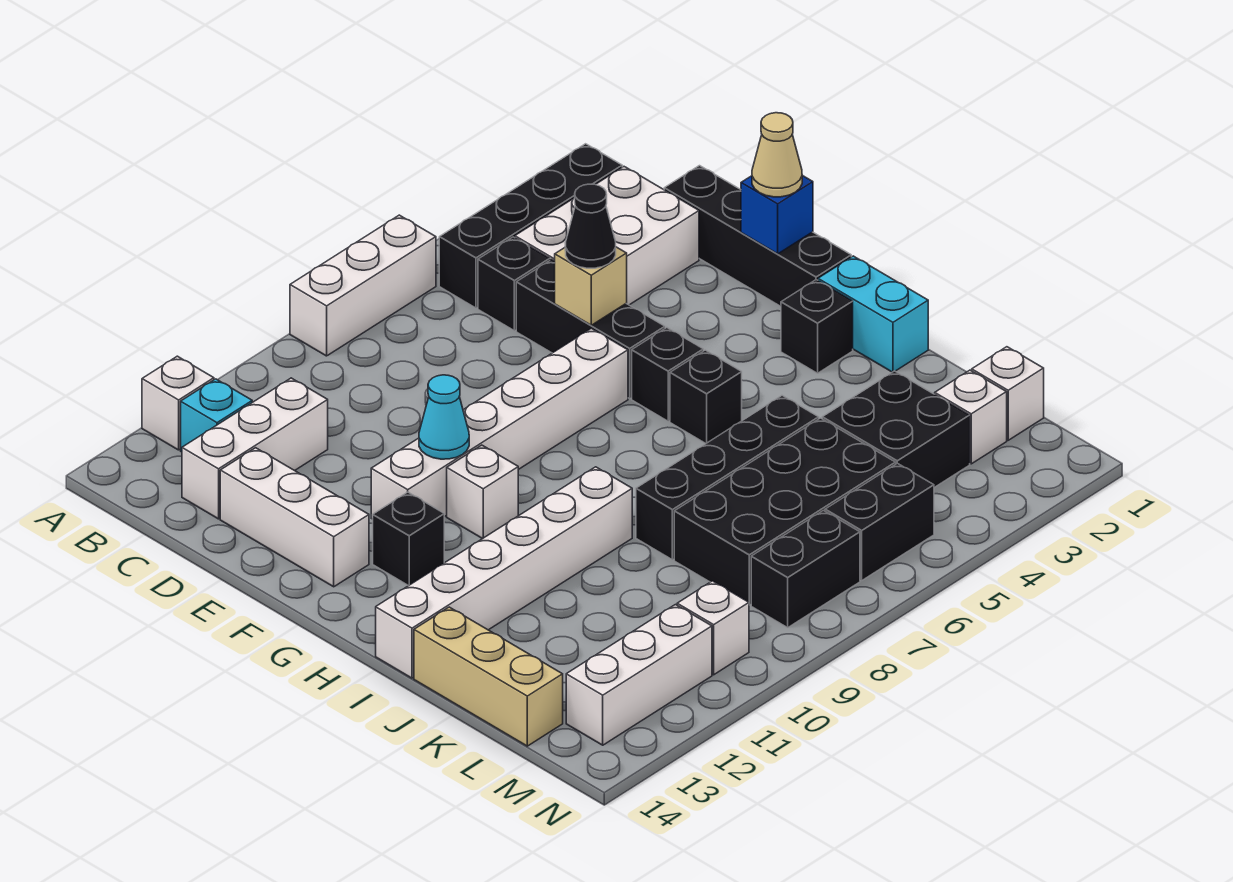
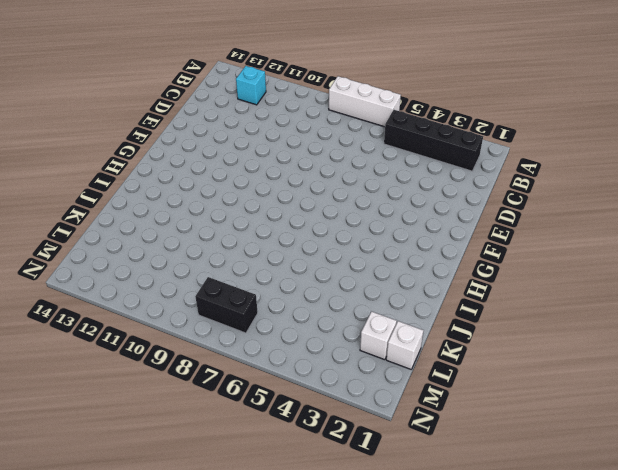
none -> white brick A12 level 1
none -> white brick C2:D4 level 1
none -> black brick C5 level 1
none -> white brick C11:C13 level 1

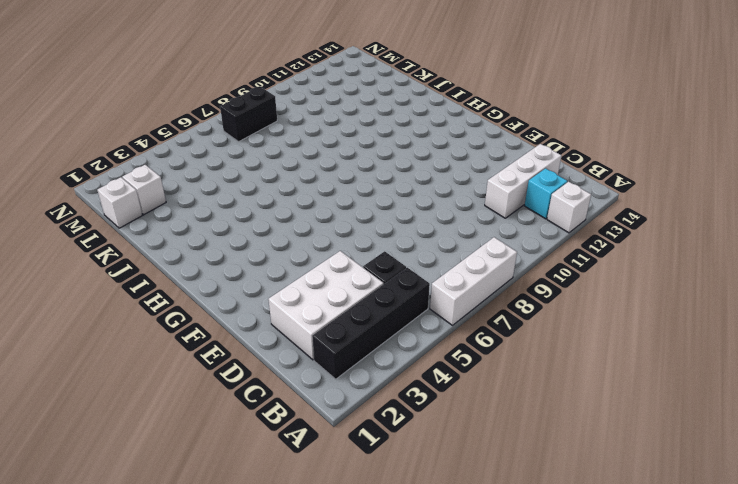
none -> black brick D1:G1 level 1
none -> black brick D5:F5 level 1
none -> white brick D13:F13 level 1
none -> white brick F6:F11 level 1

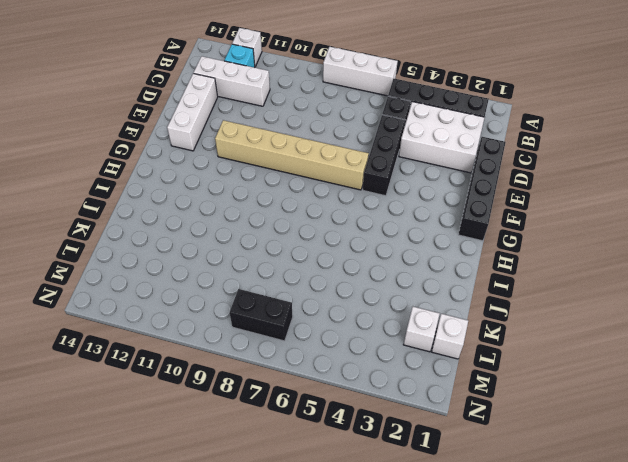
tan brick F6:F11 level 1 -> white brick F6:F11 level 1
none -> black brick G5 level 1
none -> white brick G10 level 1
none -> black brick G12 level 1
none -> cyan brick H1:I1 level 1

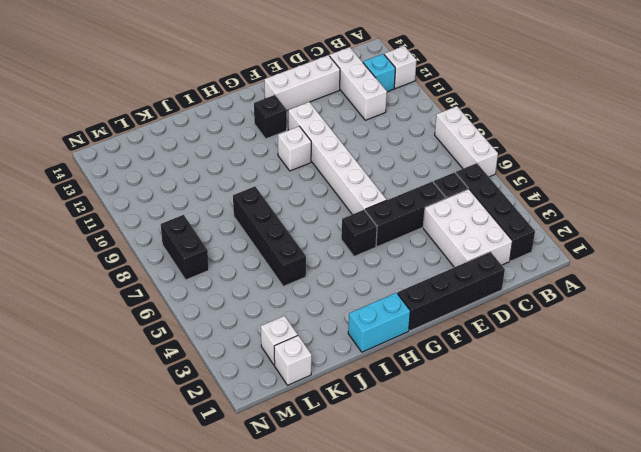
none -> black brick H2 level 1
none -> black brick H5 level 1
none -> white brick I9:I14 level 1
none -> tan brick J14:L14 level 1

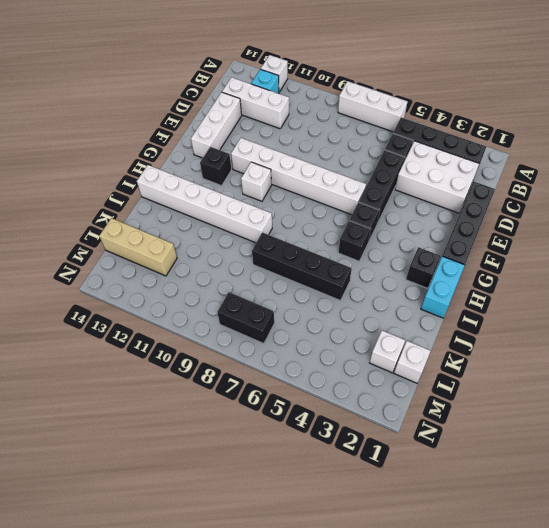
tan brick L12:L14 level 1 -> tan brick J14:L14 level 1
none -> black brick K3:L4 level 1
none -> black brick K5:L8 level 1
none -> black brick M5:M6 level 1
none -> white brick M10 level 1

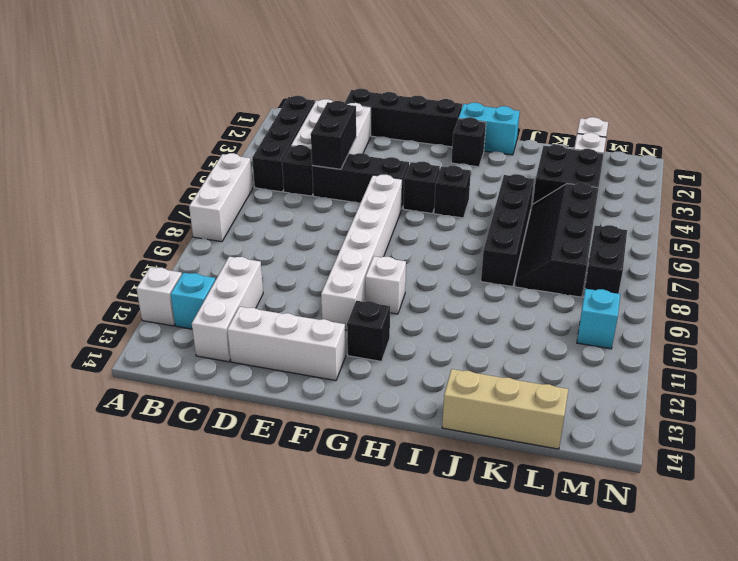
black brick D4:D5 level 2 -> black brick M5:M6 level 1
black slope K5:L8 level 1 top L -> black brick K5:L8 level 1
cyan brick M10 level 1 -> white brick M10 level 1
none -> white brick I9:I14 level 1
none -> white brick M11:M13 level 1
none -> tan brick E5 level 2
none -> blue brick F1 level 2

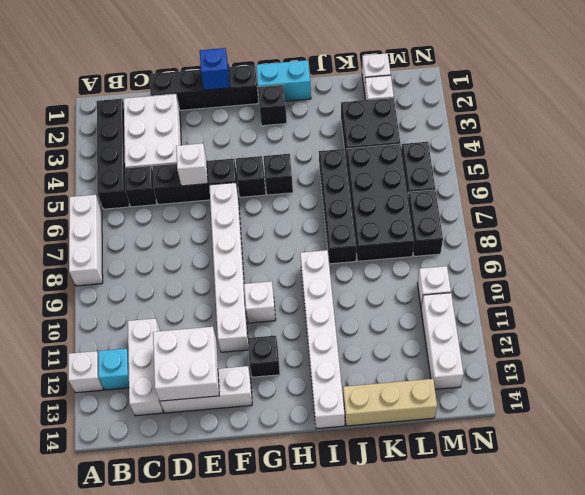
white brick D12:E13 level 2 -> none
white brick E5 level 2 -> tan brick E5 level 2
none -> cyan cone F10 level 2
none -> black cone E5 level 3
none -> tan cone F1 level 3

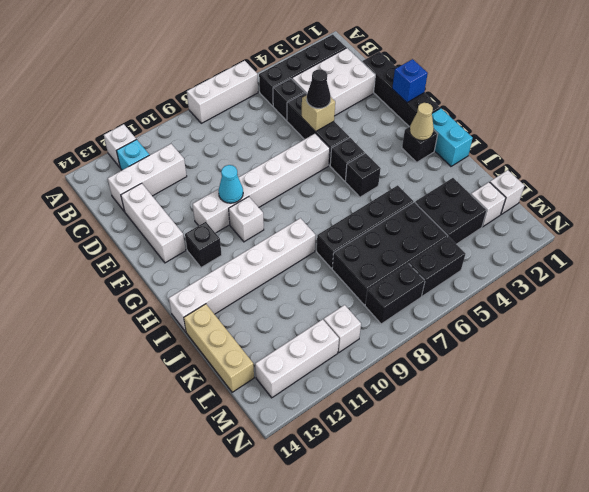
tan cone H2 level 2 -> tan cone F1 level 3

